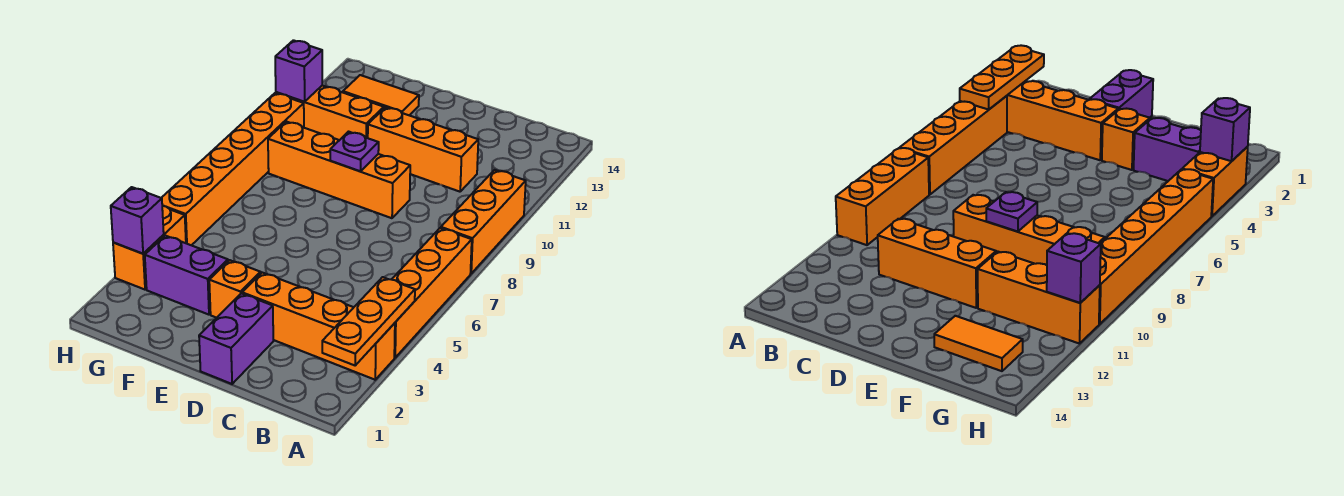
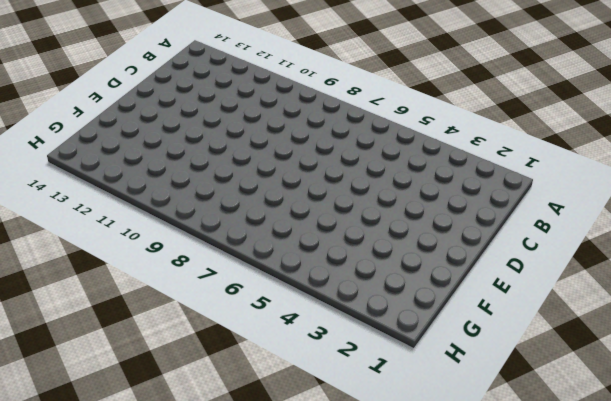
none -> orange brick A3:D3 level 1
none -> orange brick A4:A7 level 1
none -> orange brick A8:A10 level 1

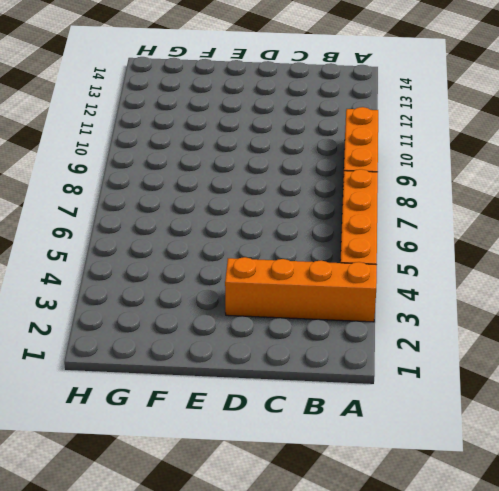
none -> orange brick C11:E11 level 1
none -> purple brick D1:D2 level 1
none -> orange brick D9:G9 level 1

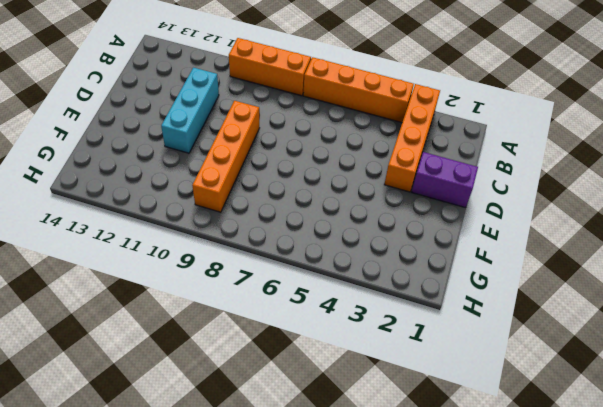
cyan brick C11:E11 level 1 -> orange brick C11:E11 level 1
none -> orange brick E3 level 1
none -> purple brick F3:G3 level 1
none -> orange brick F11:H11 level 1

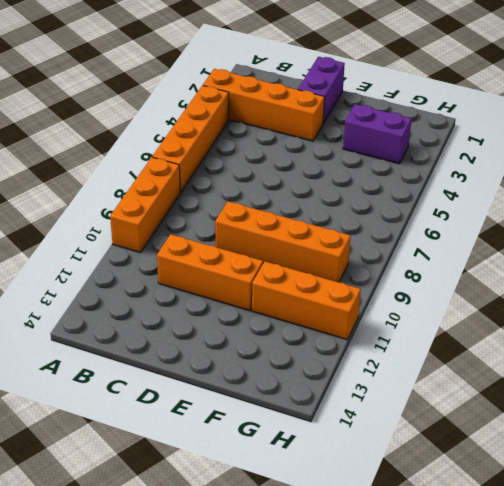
none -> orange brick E3 level 1
none -> orange tile F13:G13 level 1
none -> orange brick H3:H4 level 1

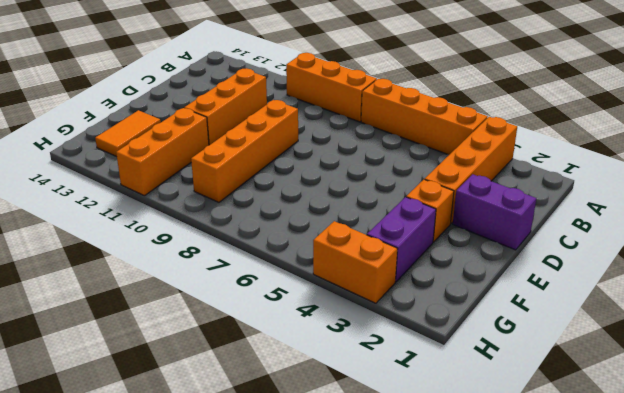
none -> orange brick H5:H10 level 1
none -> orange plate A2:A4 level 2
none -> purple plate E9 level 2

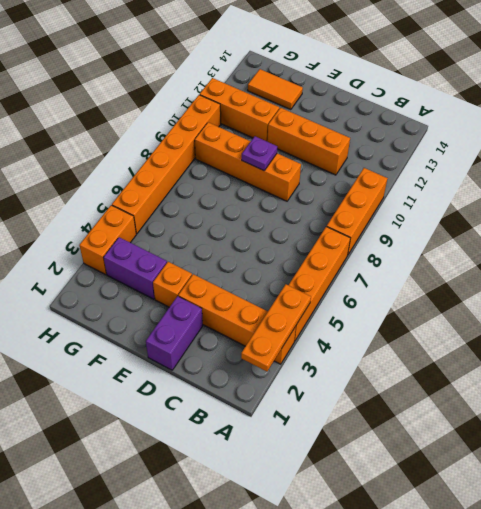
none -> purple brick H3 level 2
none -> purple brick H11 level 2

